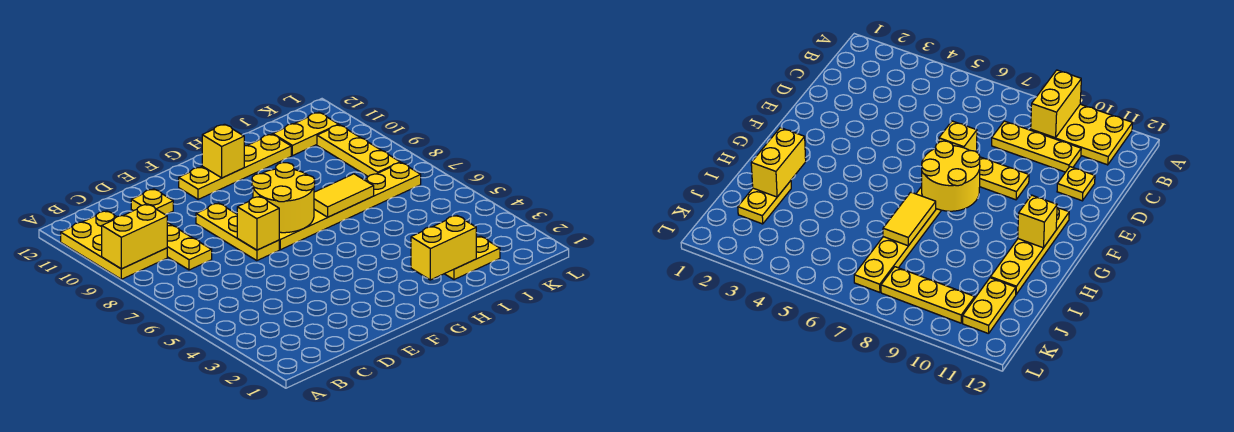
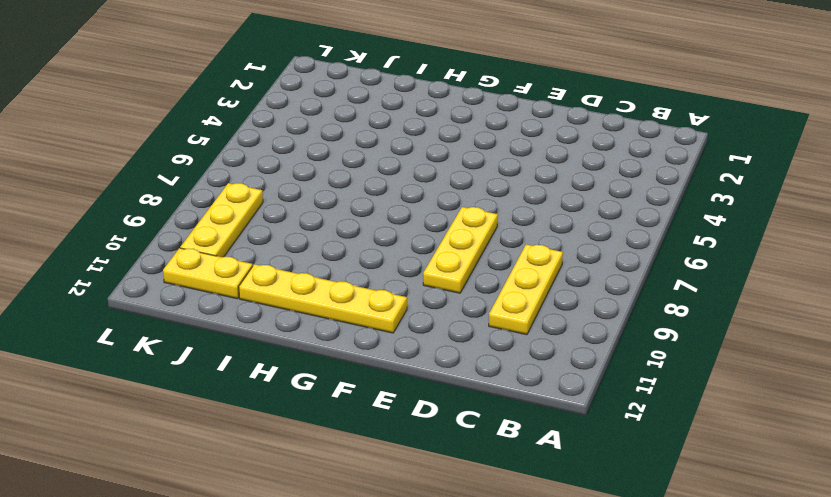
none -> yellow plate A9:B11 level 1
none -> yellow plate D11 level 1
none -> yellow plate F7:K7 level 1

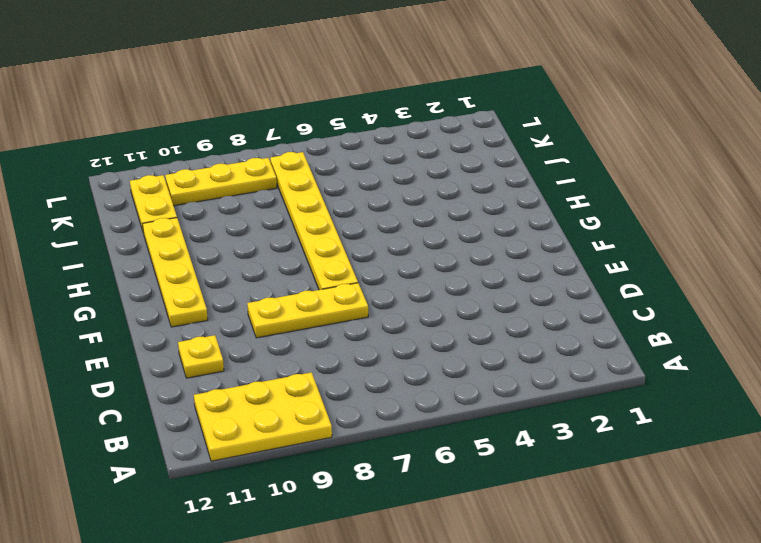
none -> yellow plate C8:C10 level 1
none -> yellow plate I2:J2 level 1
none -> yellow brick A9:B9 level 2

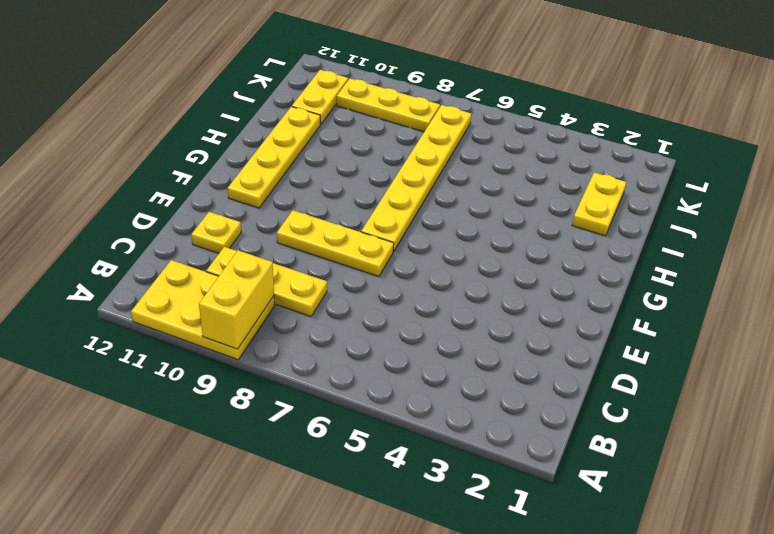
none -> yellow brick E7 level 2
none -> yellow round brick F7:G8 level 2
none -> yellow brick G11 level 2

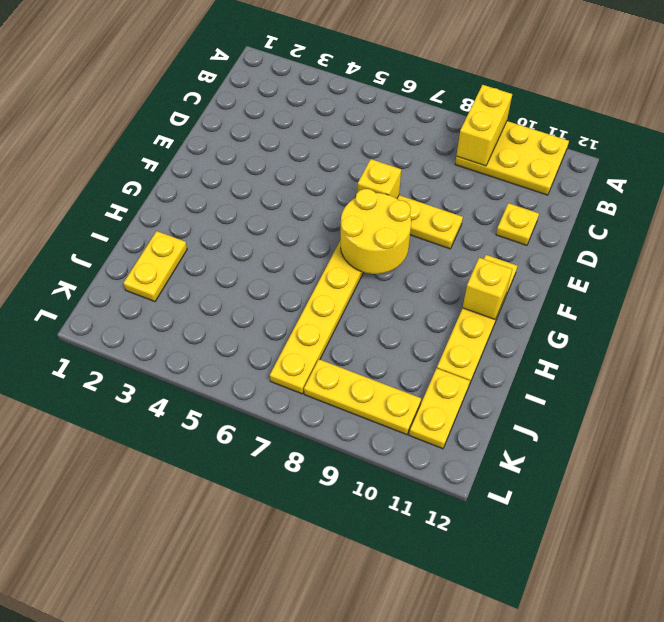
none -> yellow plate C8:C10 level 1
none -> yellow brick H2:I2 level 2
none -> yellow tile H7:I7 level 2

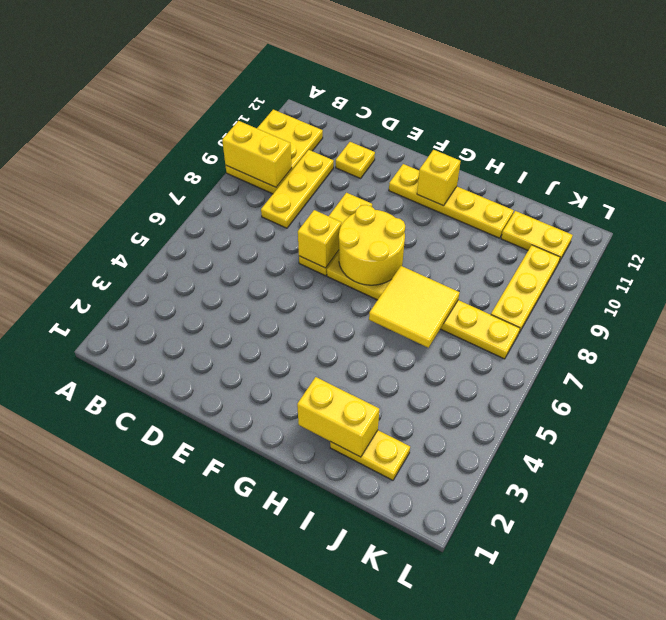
yellow tile H6:I7 level 2 -> yellow tile H7:I7 level 2

